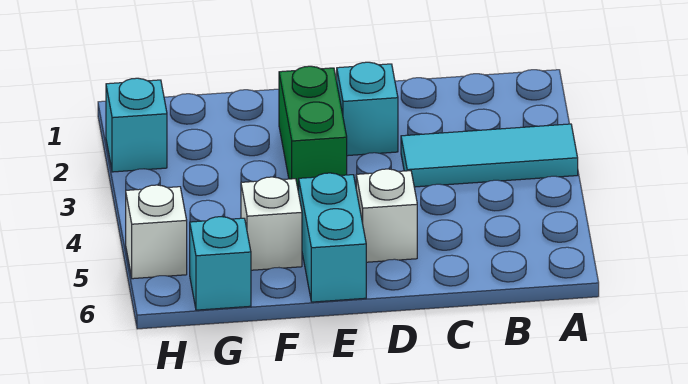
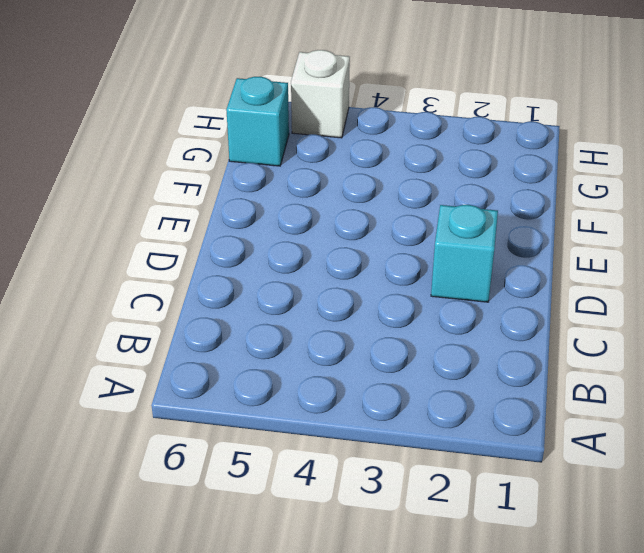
none -> cyan tile A3:C3 level 1
none -> white brick D5 level 1

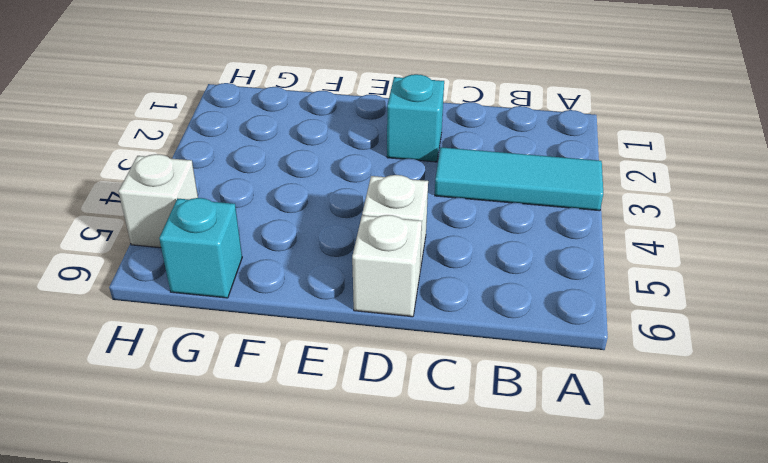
white brick D6 level 1 -> white brick F5 level 1
none -> green brick E2:E3 level 1
none -> cyan brick E5:E6 level 1

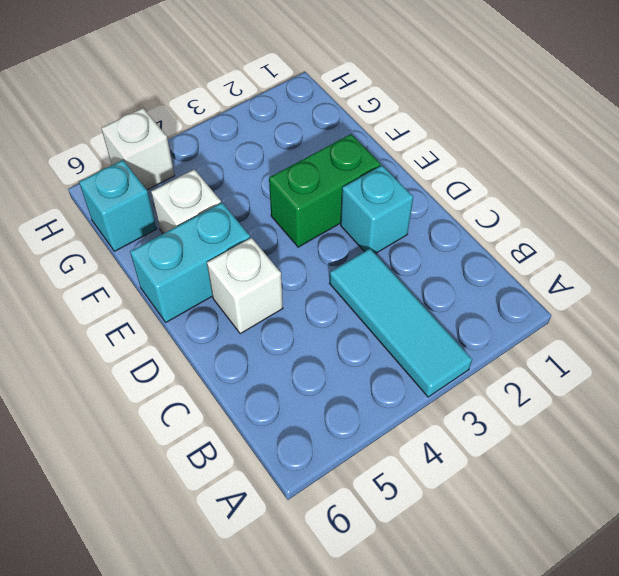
none -> cyan brick H2 level 1

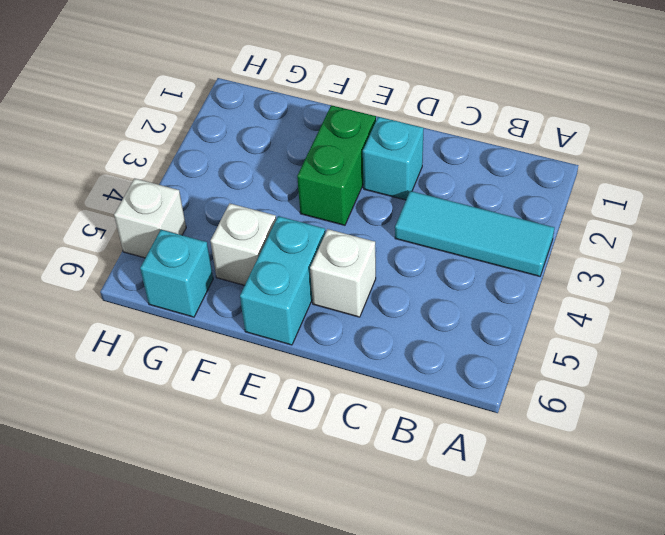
none -> cyan brick H2 level 1

